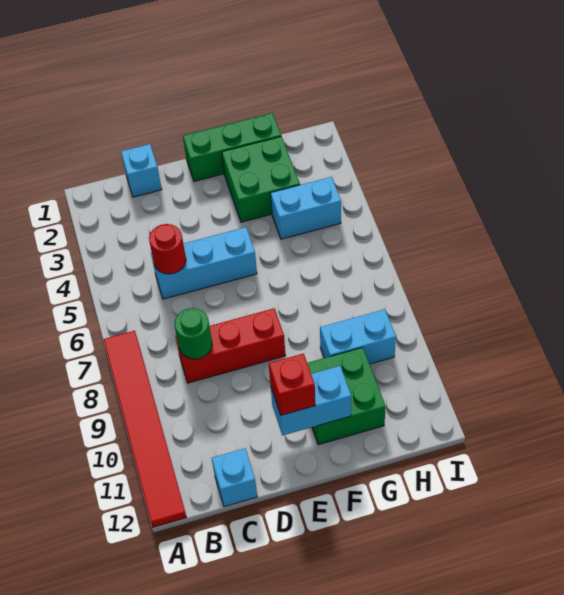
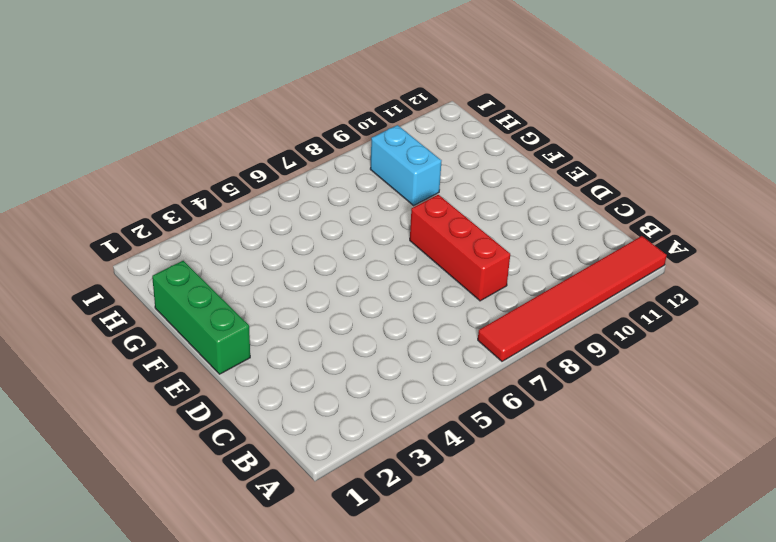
none -> cyan brick C1 level 1
none -> cyan brick C5:E5 level 1
none -> cyan brick C12 level 1

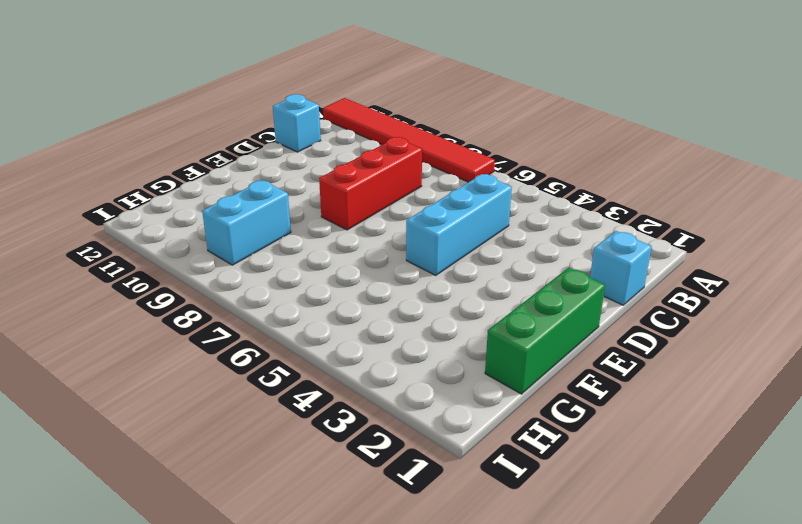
none -> green brick F2:G3 level 1
none -> green brick F10:G11 level 1
none -> cyan brick G4:H4 level 1

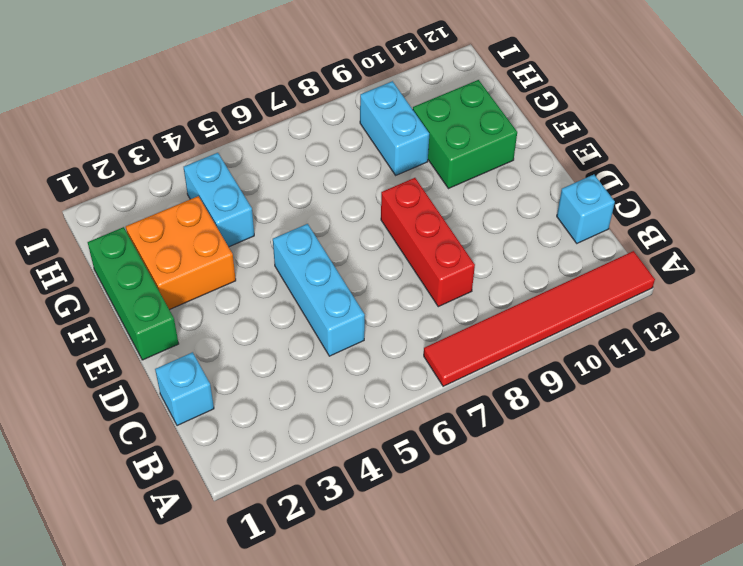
orange brick F2:G3 level 1 -> green brick F2:G3 level 1
none -> red round brick C5 level 2
none -> green round brick C8 level 2
none -> cyan brick E11:F11 level 2

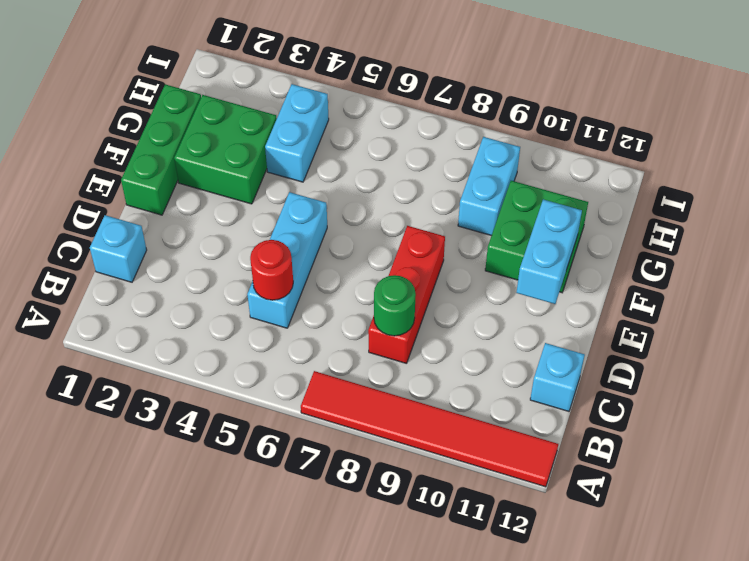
none -> red brick E11 level 3

